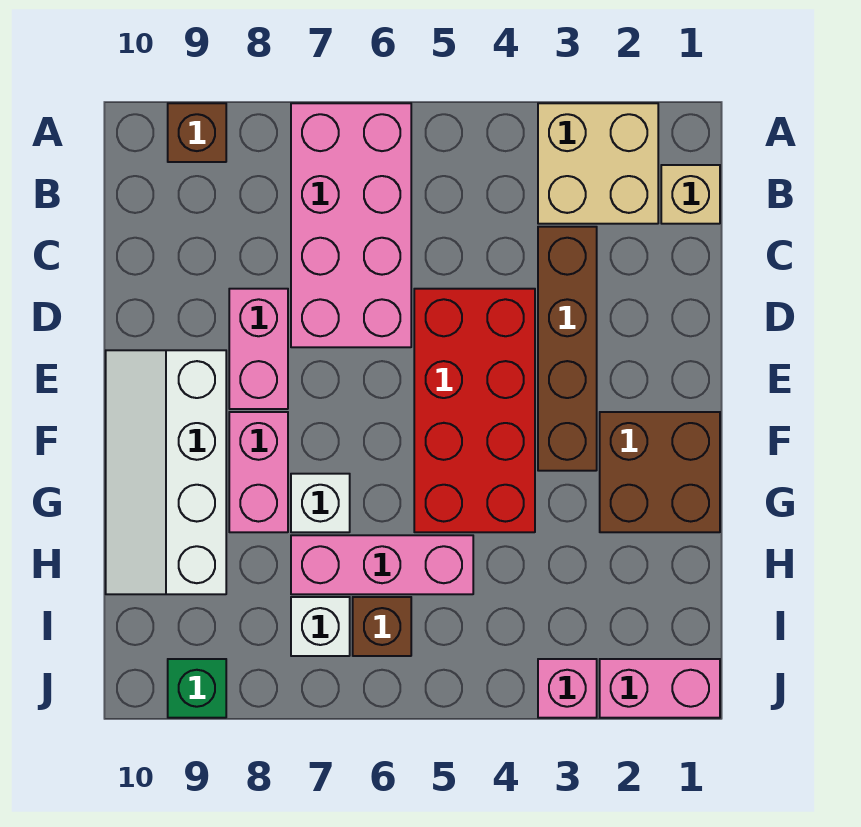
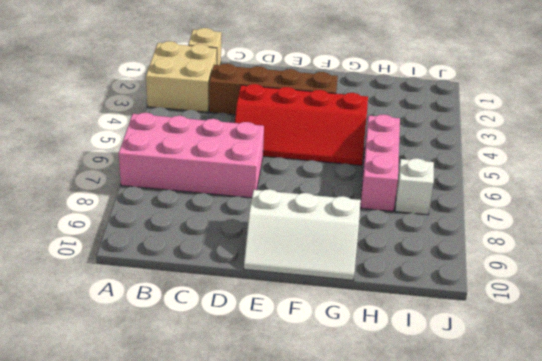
red slope D4:G5 level 1 top 4 -> red brick D4:G5 level 1
white slope E9:G10 level 1 top 9 -> white slope E9:H10 level 1 top 9
none -> brown brick A9 level 1
none -> pink brick D8:E8 level 1
none -> brown brick F1:G2 level 1

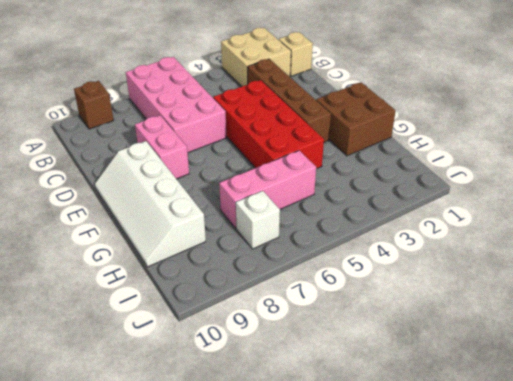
none -> pink brick F8:G8 level 1
none -> white brick G7 level 1
none -> brown brick I6 level 1

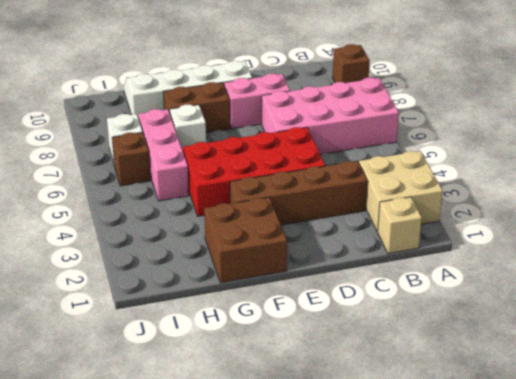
brown brick F8:G8 level 1 -> pink brick F8:G8 level 1
none -> pink brick J1:J2 level 1
none -> pink brick J3 level 1
none -> green brick J9 level 1

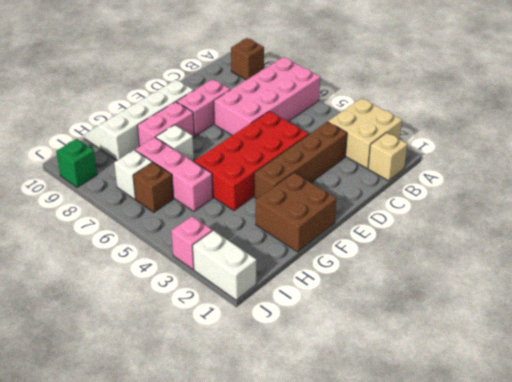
white brick J1:J2 level 1 -> pink brick J1:J2 level 1

